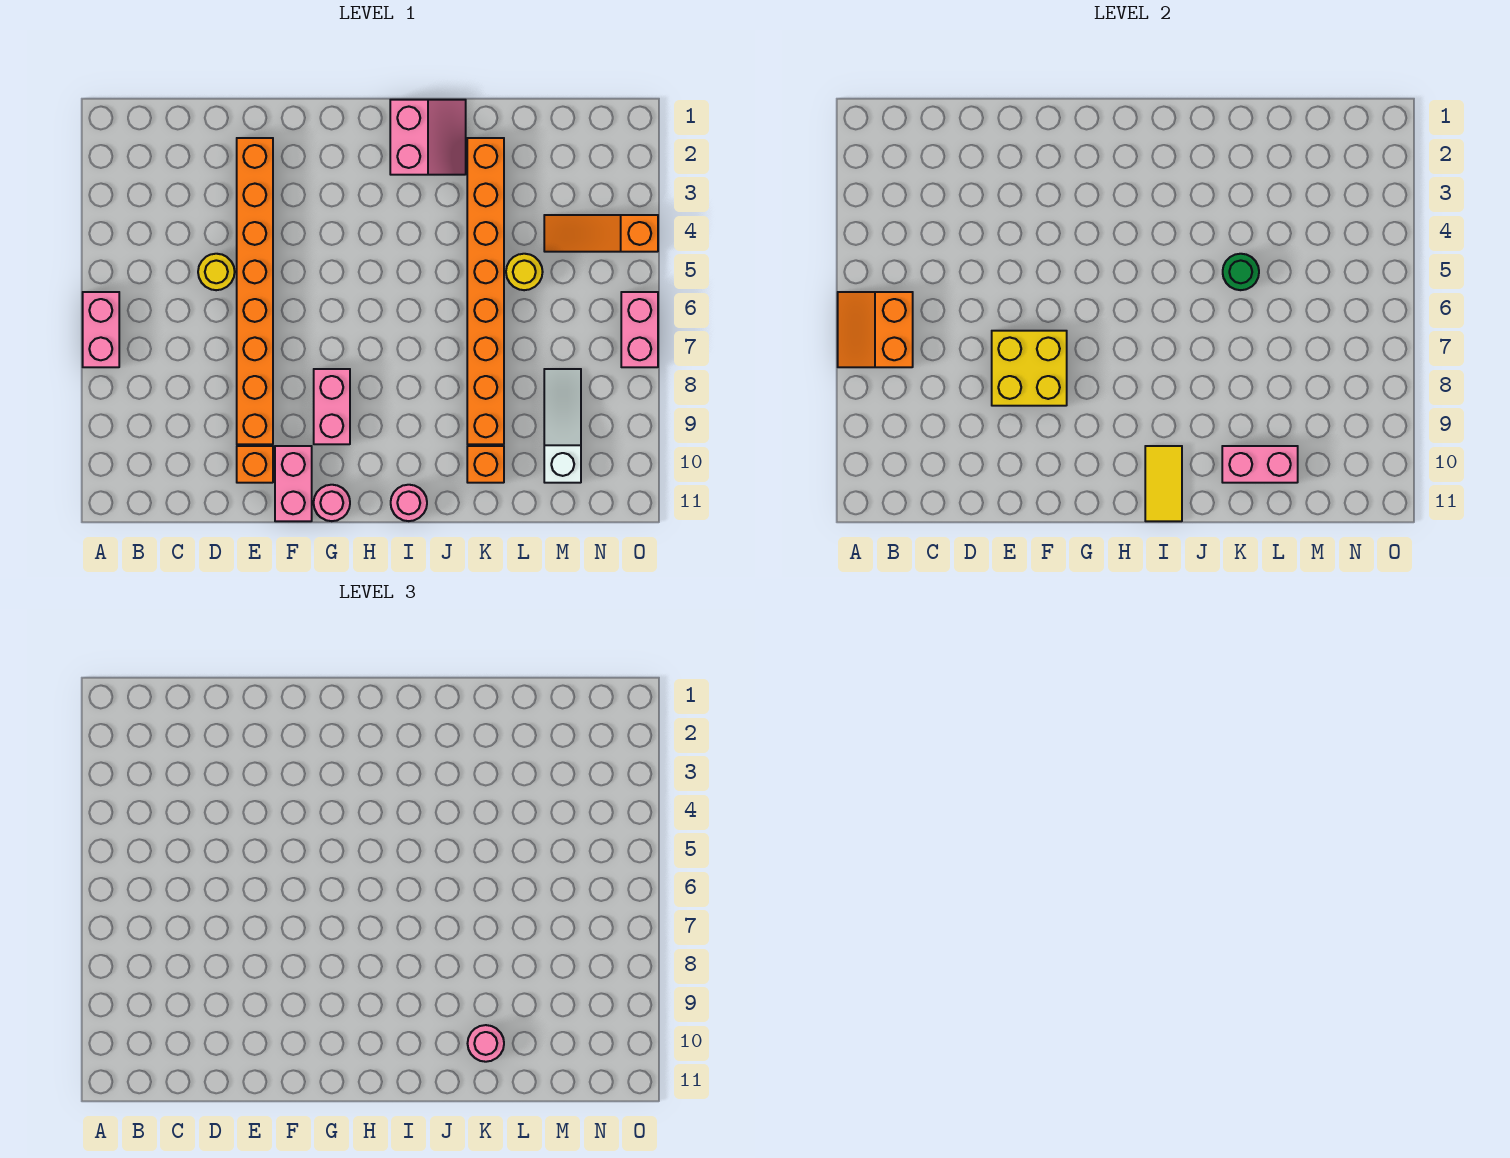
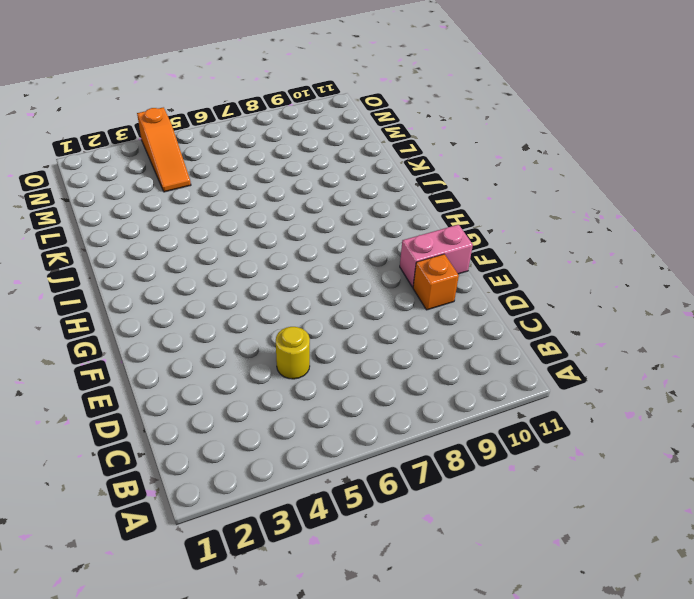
none -> pink brick A6:A7 level 1
none -> orange brick E2:E9 level 1
none -> pink brick G8:G9 level 1

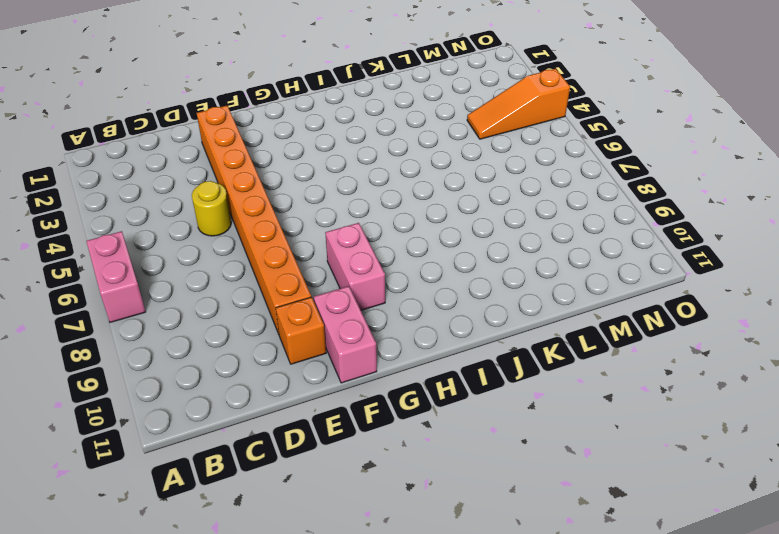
none -> pink round brick G11 level 1
none -> pink slope I1:J2 level 1 top I
none -> pink round brick I11 level 1

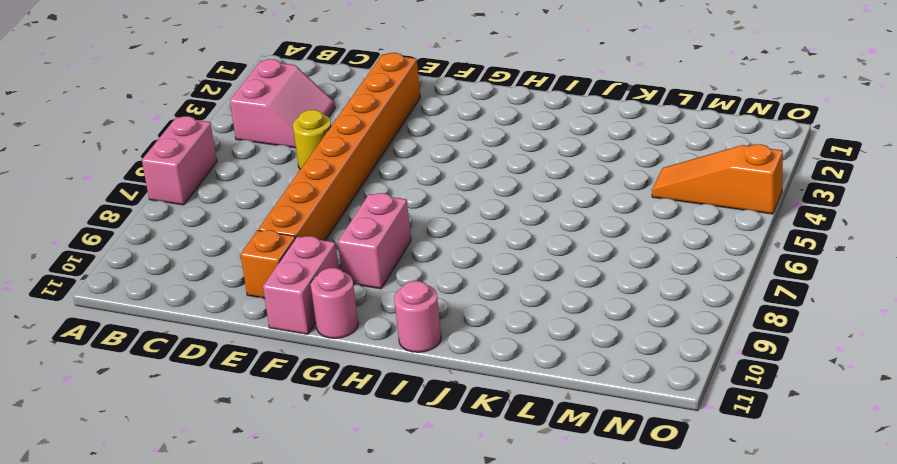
pink slope B3:C4 level 1 top B -> pink slope I1:J2 level 1 top I
none -> orange brick K2:K9 level 1
none -> orange brick K10 level 1
none -> yellow round brick L5 level 1

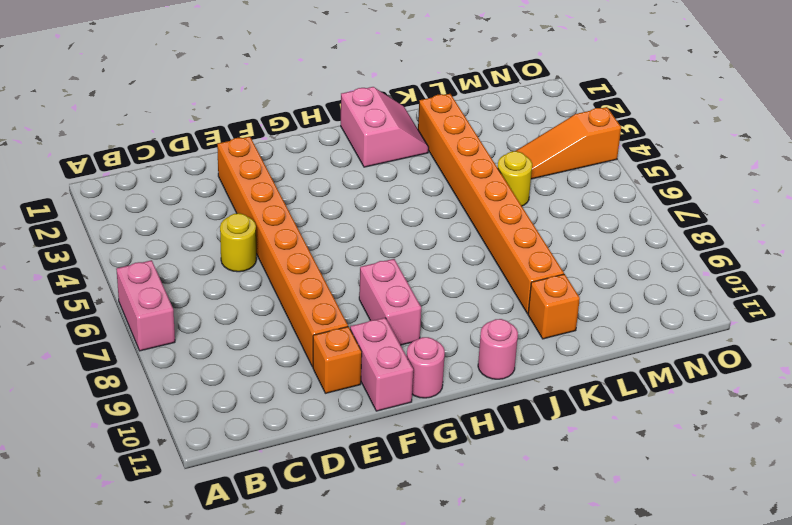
none -> white slope M8:M10 level 1 top 10
none -> pink brick O6:O7 level 1
none -> orange slope A6:B7 level 2 top B

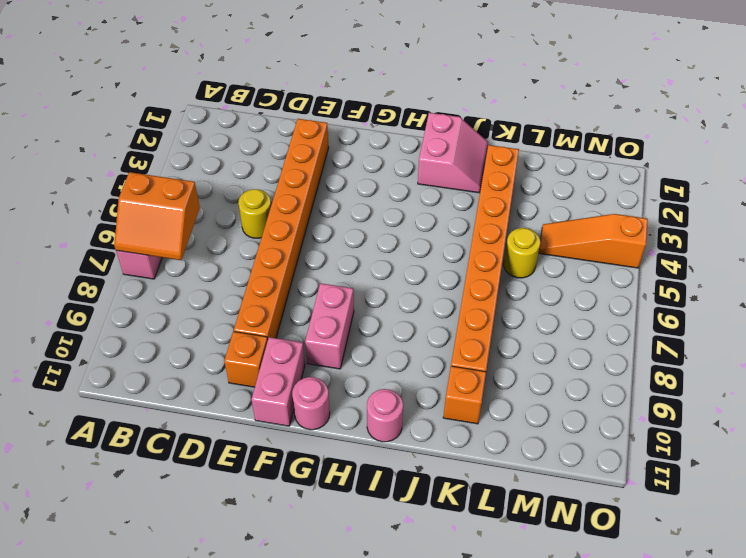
orange slope A6:B7 level 2 top 6 -> orange slope A6:B7 level 2 top B
none -> white slope M8:M10 level 1 top 10
none -> pink brick O6:O7 level 1
none -> yellow brick E7:F8 level 2

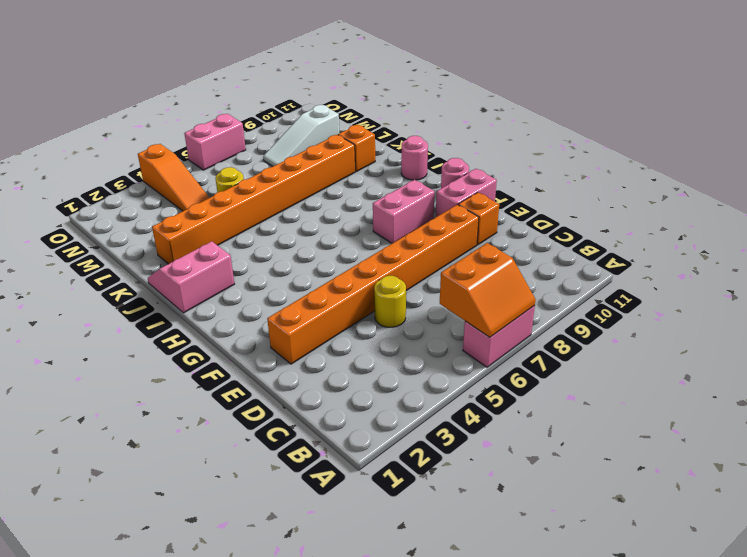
none -> yellow brick E7:F8 level 2
none -> yellow tile I10:I11 level 2
none -> green round brick K5 level 2

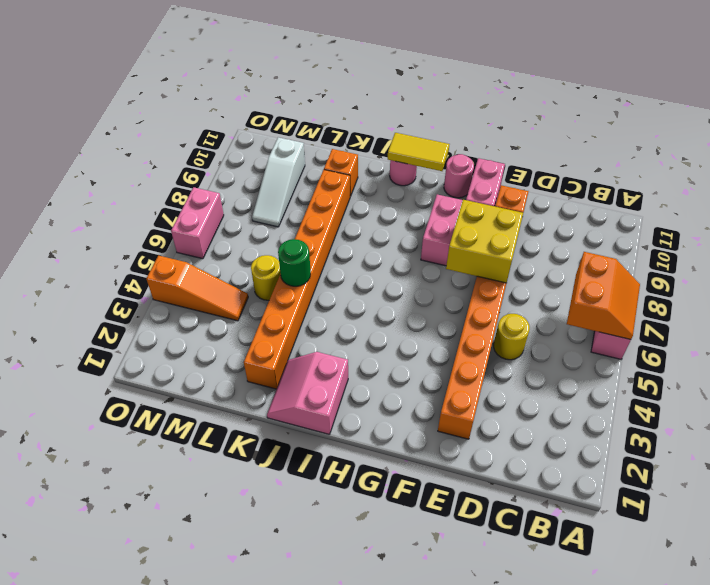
yellow tile H11:I11 level 2 -> yellow tile I10:I11 level 2
none -> pink brick K10:L10 level 2
none -> pink round brick K10 level 3

